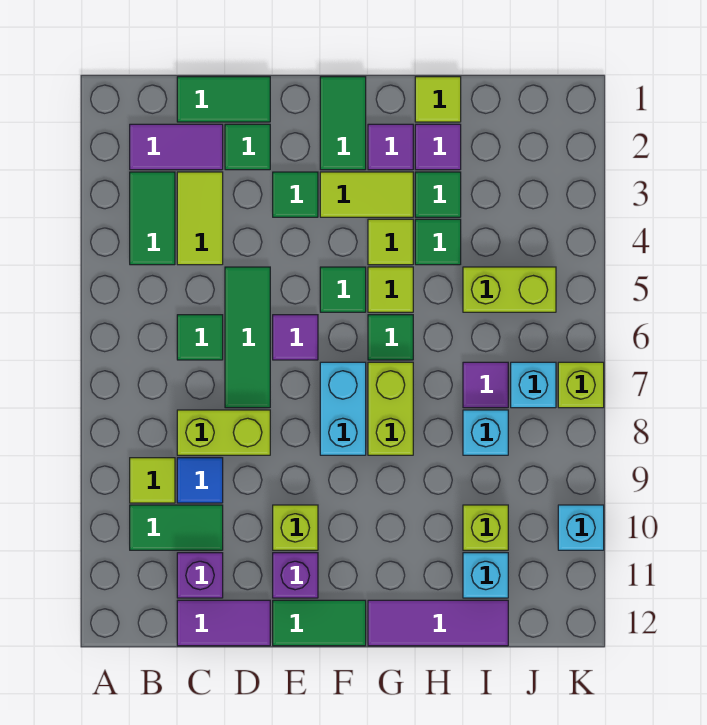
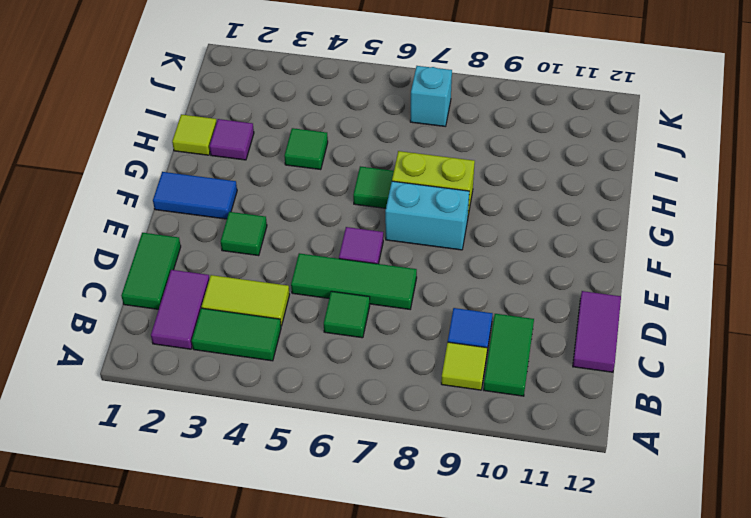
blue tile F1:F2 level 1 -> green tile F1:F2 level 1
none -> lime brick C8:D8 level 1
none -> purple brick C11 level 1
none -> green tile D2 level 1
none -> lime brick E10 level 1

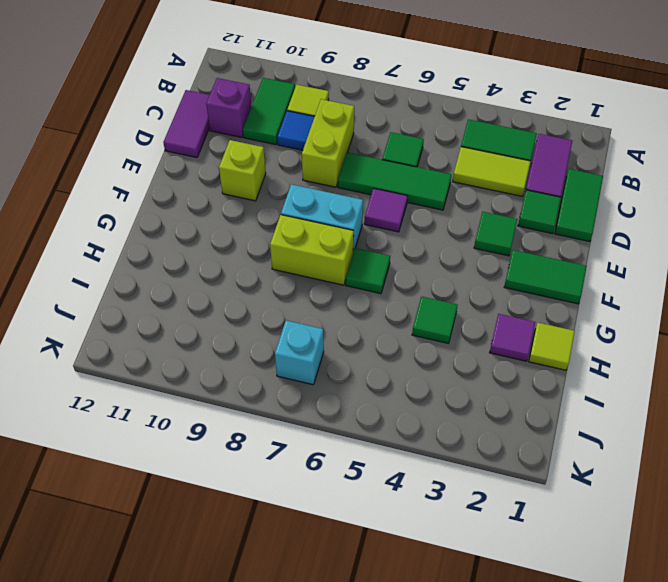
none -> purple brick E11 level 1
none -> green tile E12:F12 level 1
none -> lime tile F3:G3 level 1
none -> green tile F5 level 1

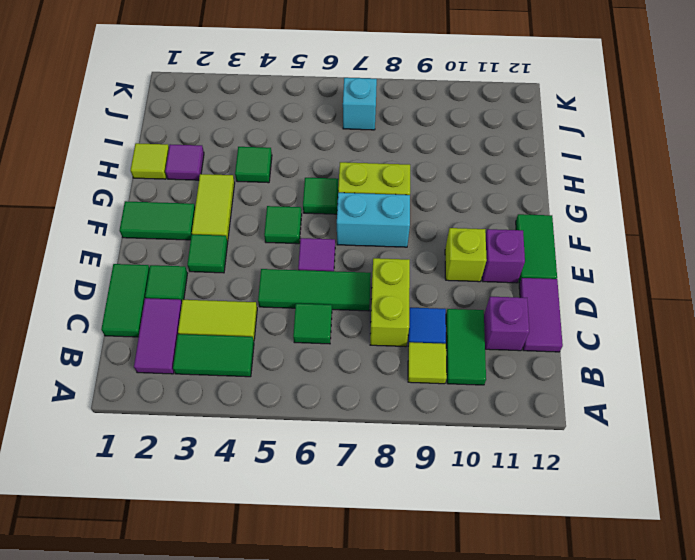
none -> purple tile G2 level 1
none -> lime tile G4 level 1
none -> lime tile G5 level 1
none -> purple tile G12:I12 level 1

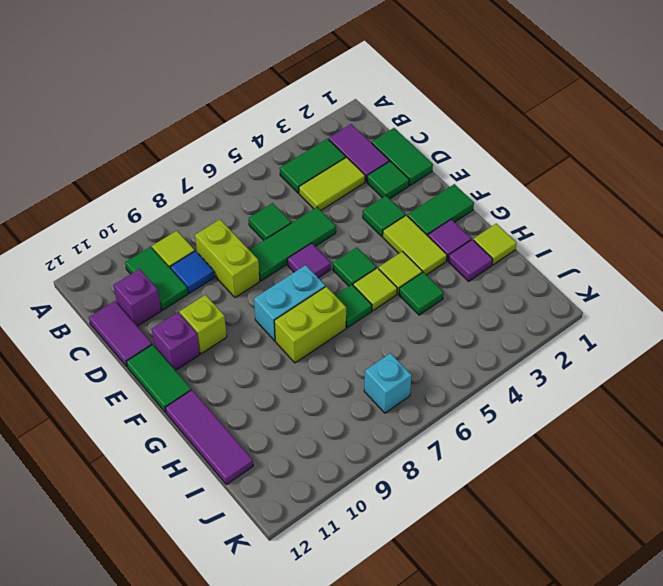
none -> green tile H3 level 1
none -> lime brick I5:J5 level 1
none -> purple tile I7 level 1
none -> cyan brick I8 level 1

